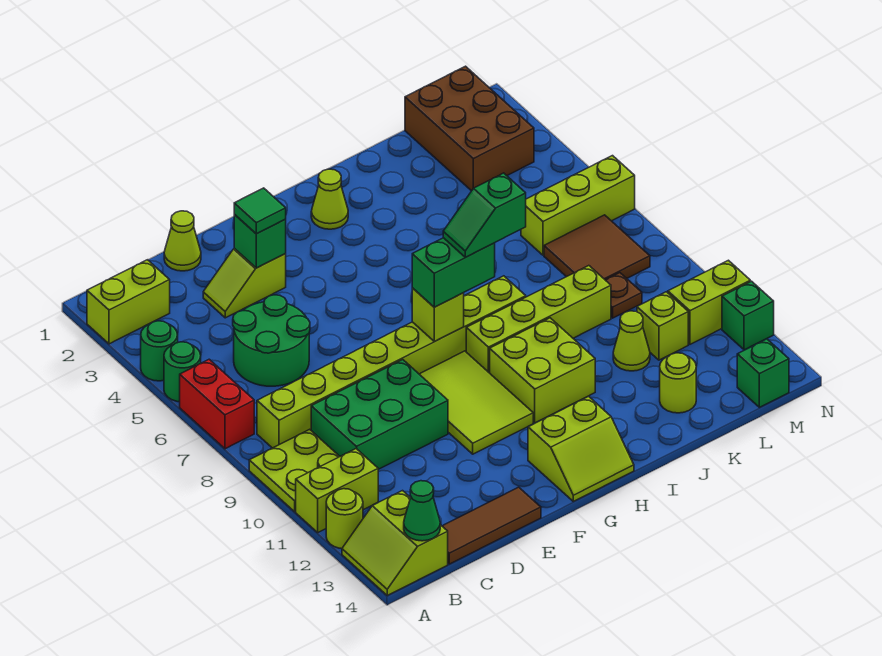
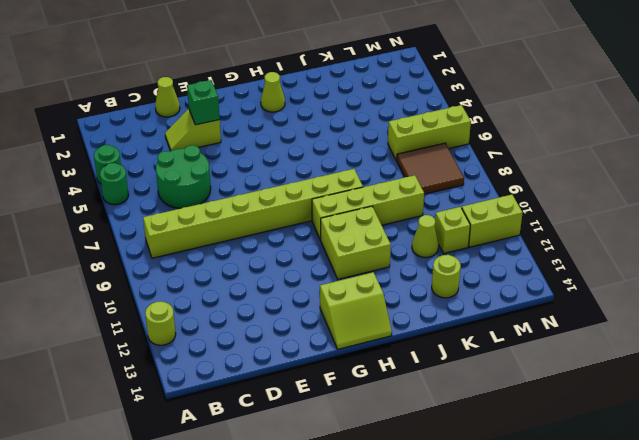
none -> lime brick A2:B2 level 1
none -> red brick A6:A7 level 1
none -> lime plate A9:B10 level 1
none -> lime brick A11:B11 level 1

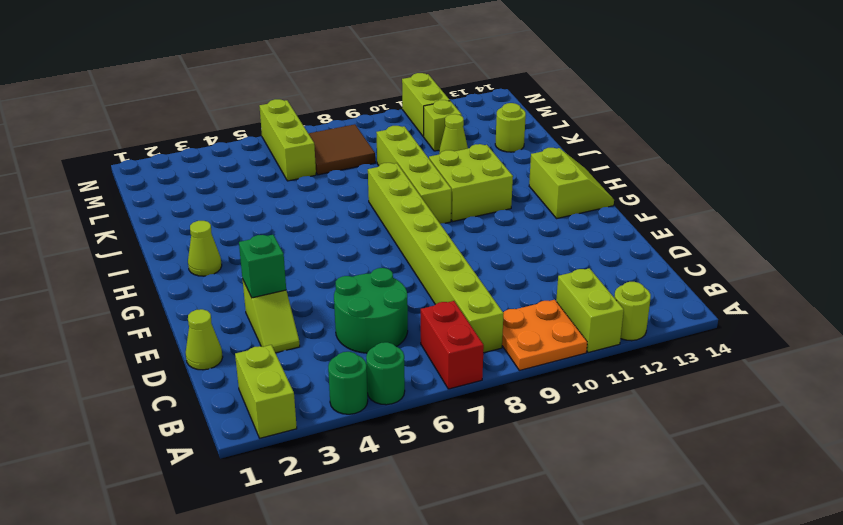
red brick A7:B7 level 1 -> red brick A6:A7 level 1
orange plate A9:B10 level 1 -> lime plate A9:B10 level 1
none -> lime slope A13:B14 level 1 top B
none -> green brick C9:E10 level 1
none -> brown tile C14:E14 level 1
none -> lime tile F9:G11 level 1

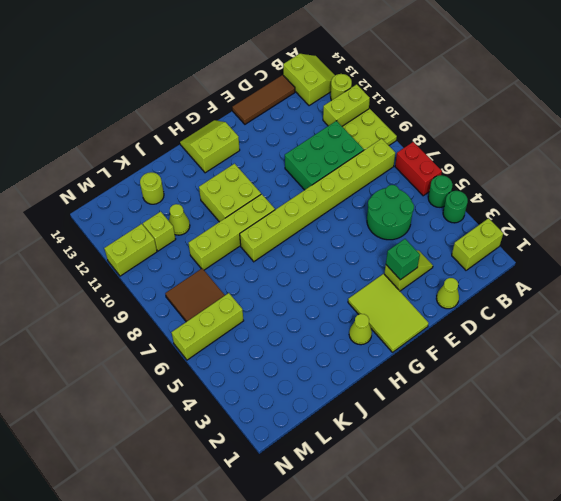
lime tile F1:G3 level 1 -> lime tile F9:G11 level 1
none -> brown brick L1:M3 level 1
none -> brown plate L9 level 1
none -> green brick M14 level 1
none -> green brick N12 level 1

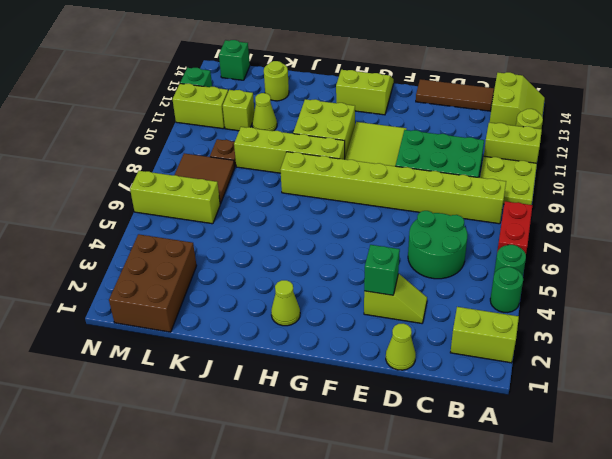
none -> green cone B14 level 2
none -> lime brick G8 level 2
none -> green tile E3 level 3
none -> green brick G8:H8 level 3

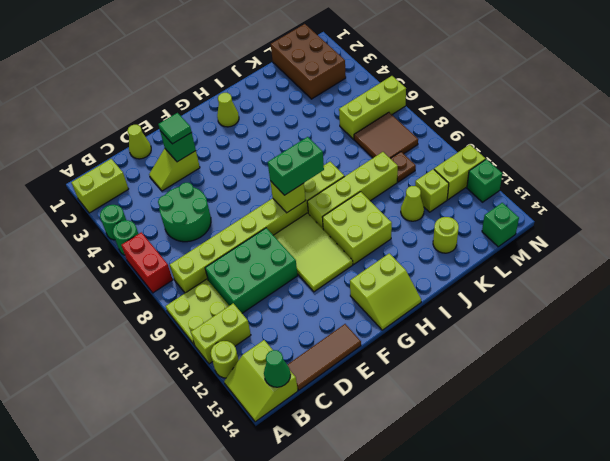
none -> green slope H8:I8 level 4 top I

